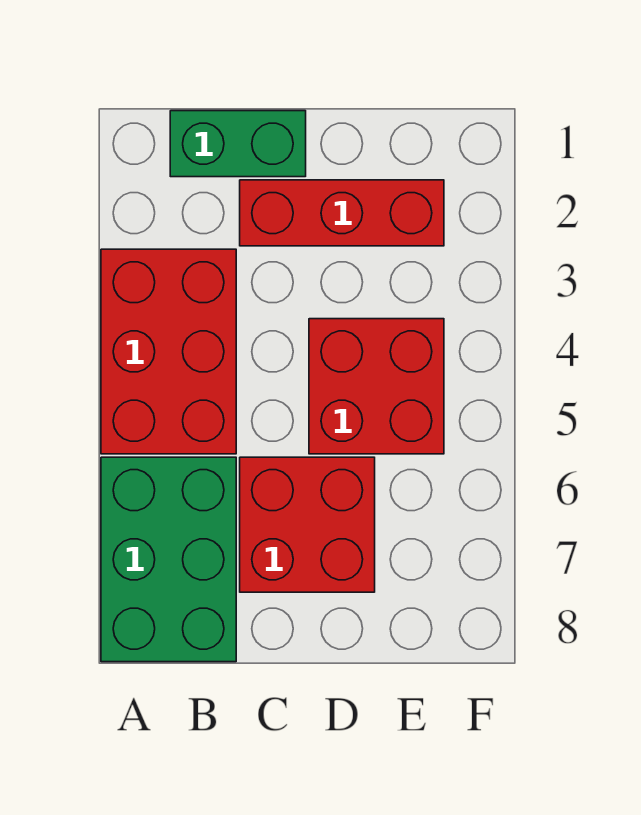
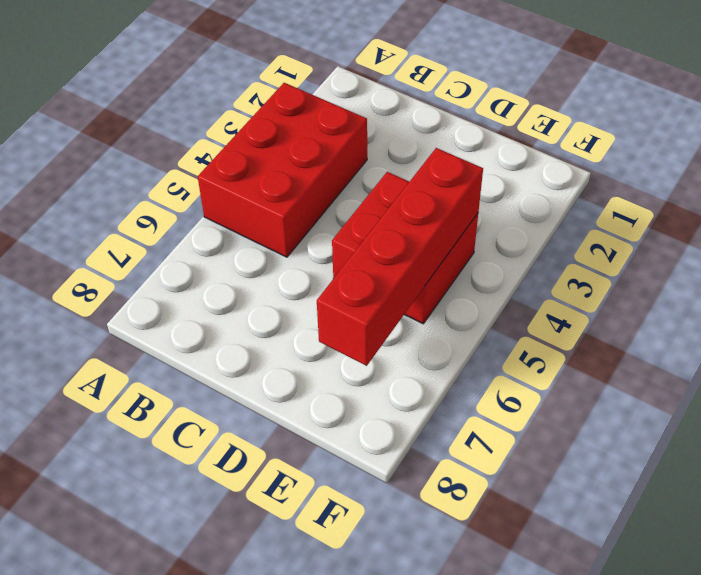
red brick E4:E7 level 2 -> none
none -> green brick A6:B8 level 1
none -> green brick B1:C1 level 1

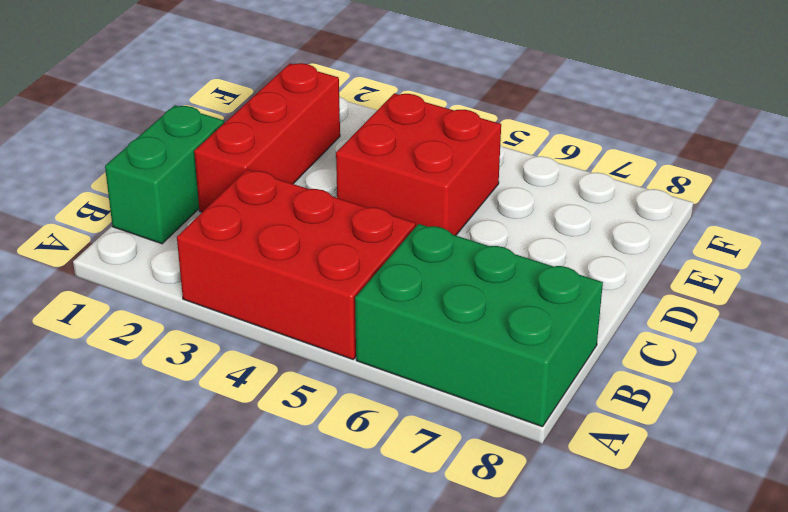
none -> red brick C6:D7 level 1

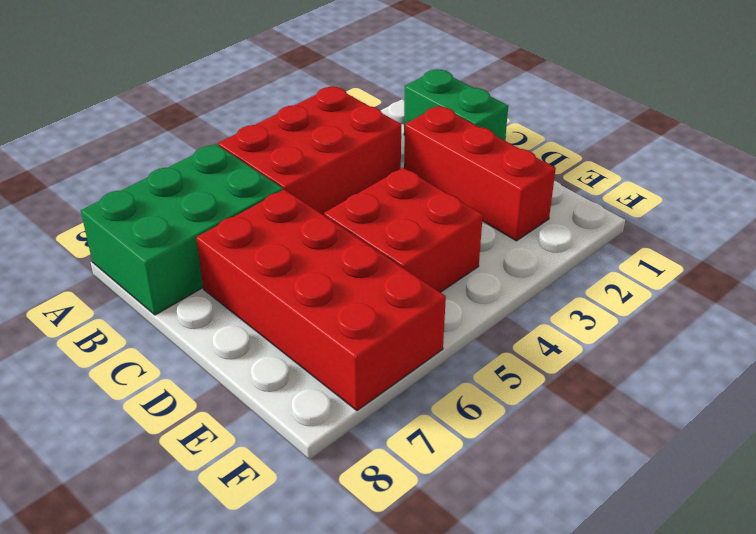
red brick C6:F7 level 1 -> red brick C6:D7 level 1

